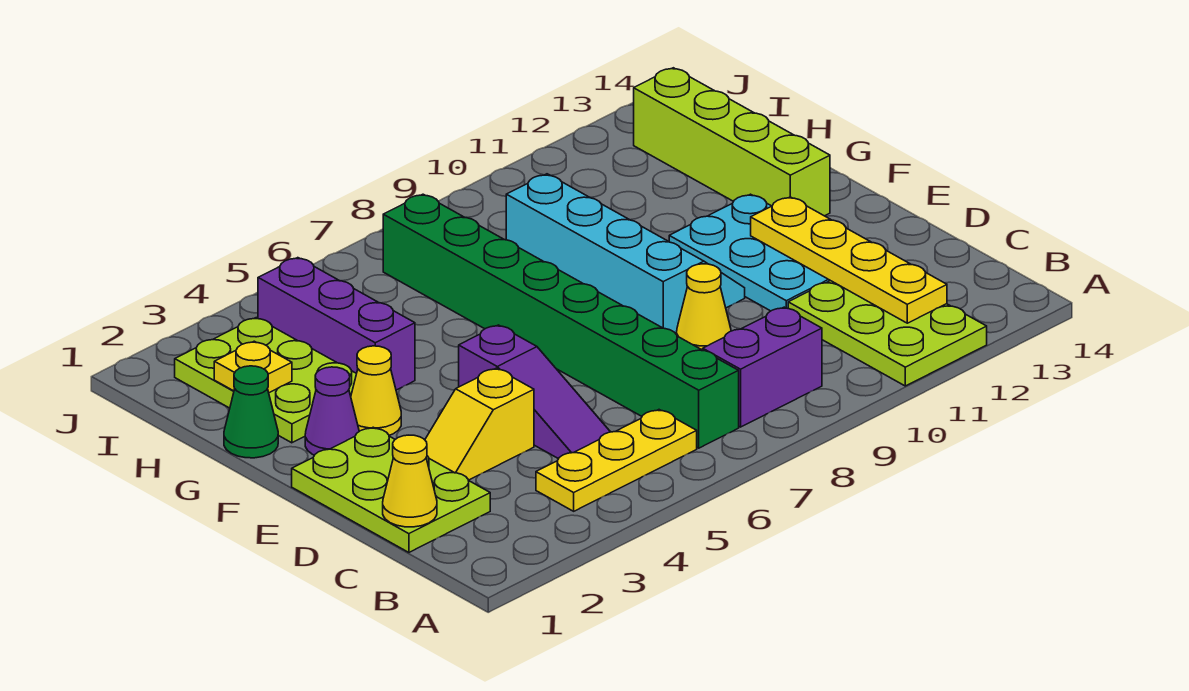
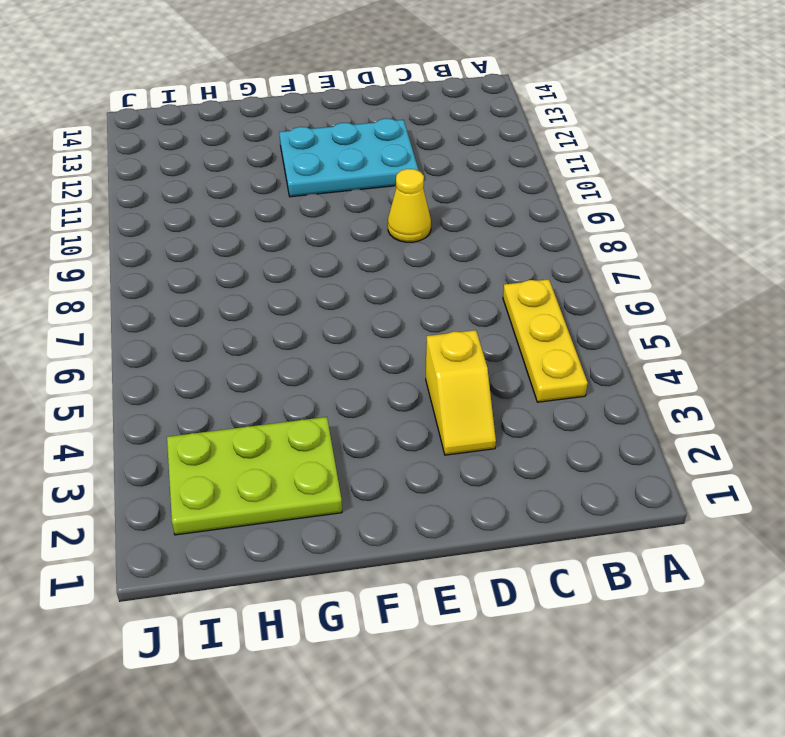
none -> lime plate A11:C12 level 1
none -> green brick B7:I7 level 1
none -> purple brick B8:B9 level 1

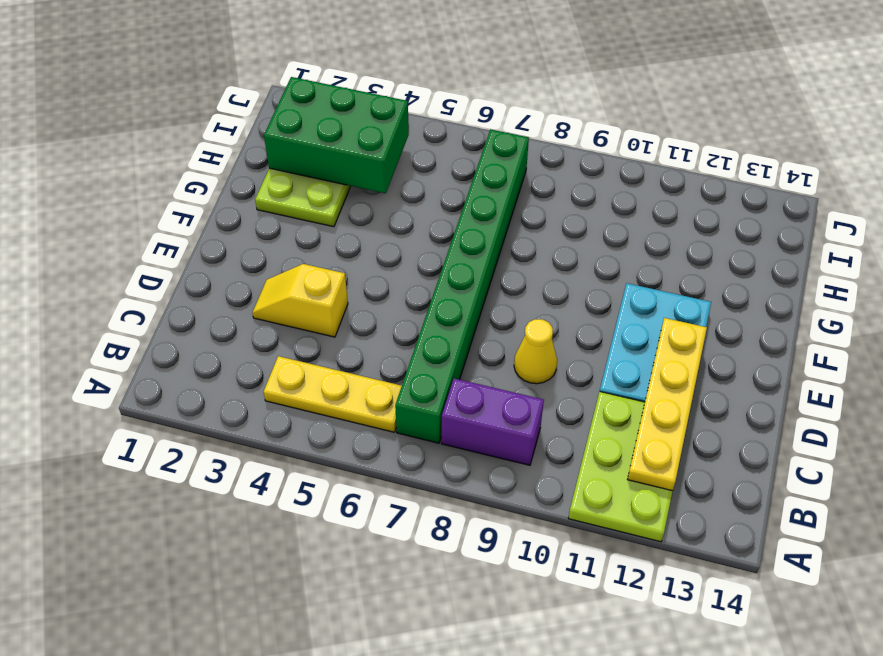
green brick H2:I4 level 2 -> yellow plate H2 level 2
none -> lime plate C1:E2 level 1
none -> purple slope C5:E5 level 1 top E
none -> cyan slope E9:H10 level 1 top 9

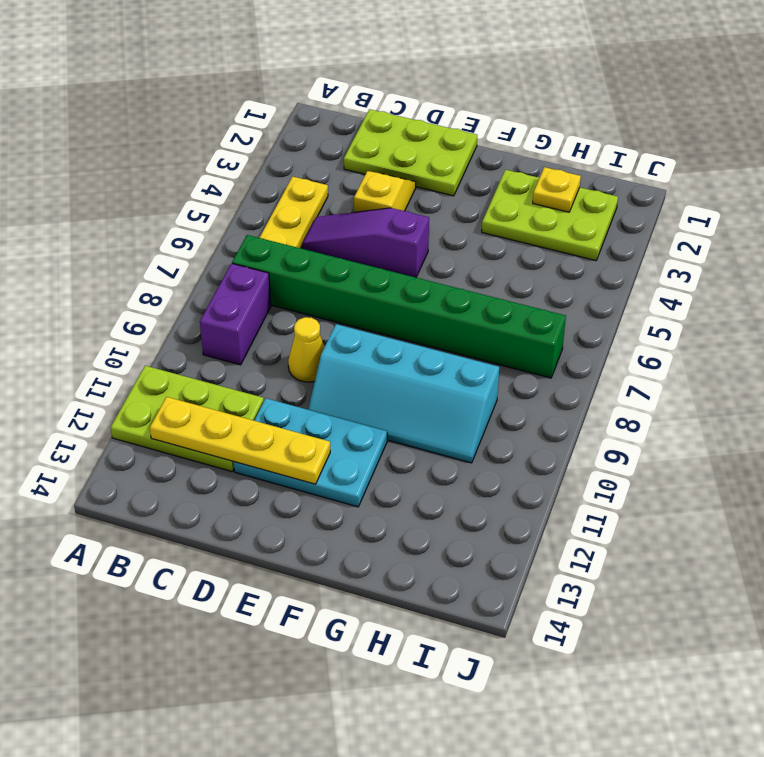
none -> purple cone F2 level 1
none -> yellow cone F3 level 1
none -> lime brick F13:I13 level 1

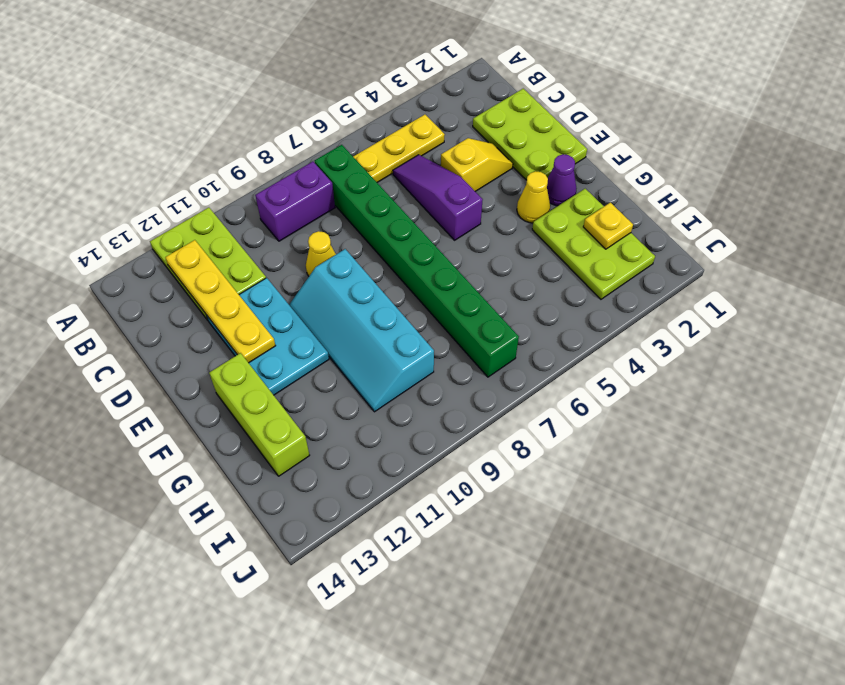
lime brick F13:H13 level 1 -> lime brick F13:I13 level 1
none -> green cone G1 level 1
none -> purple brick G4:I4 level 1
none -> yellow cone C1 level 2

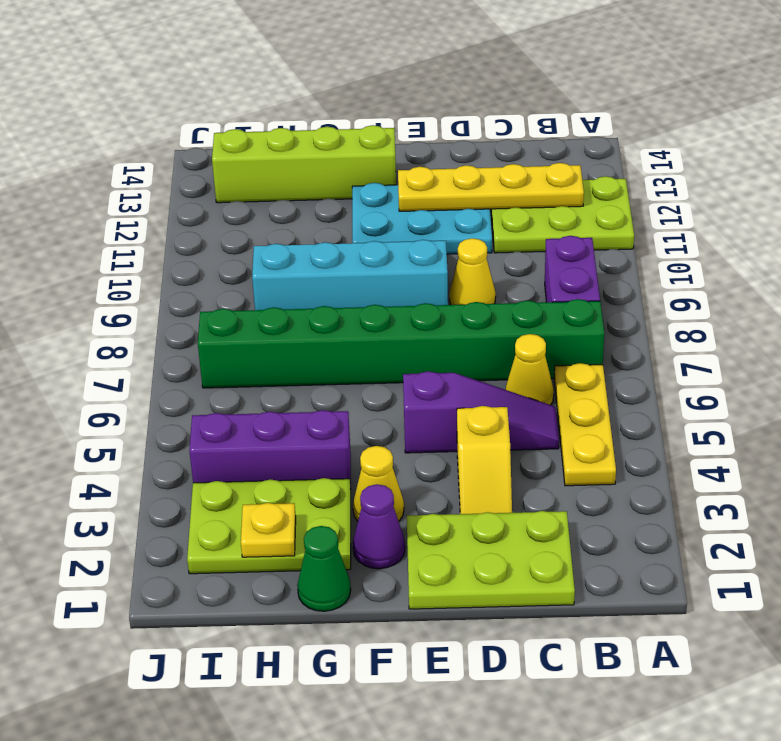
yellow cone C6 level 1 -> yellow cone C1 level 2

